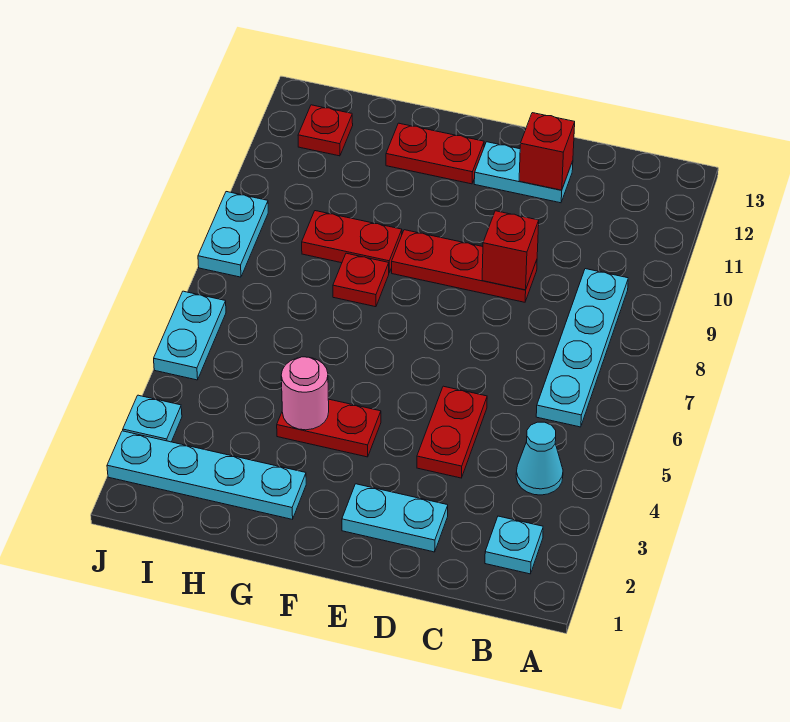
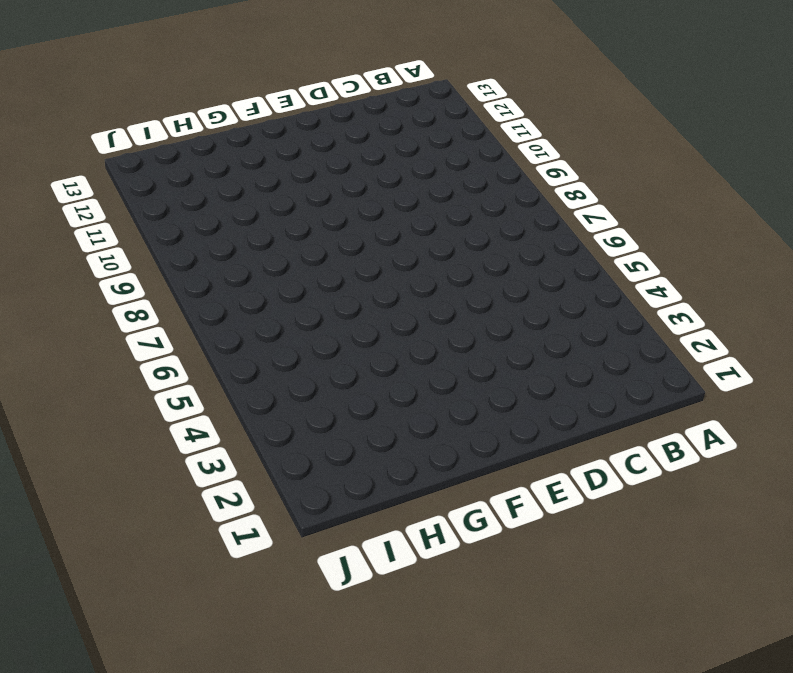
none -> cyan plate B2 level 1
none -> cyan cone B4 level 1
none -> cyan plate B6:B9 level 1

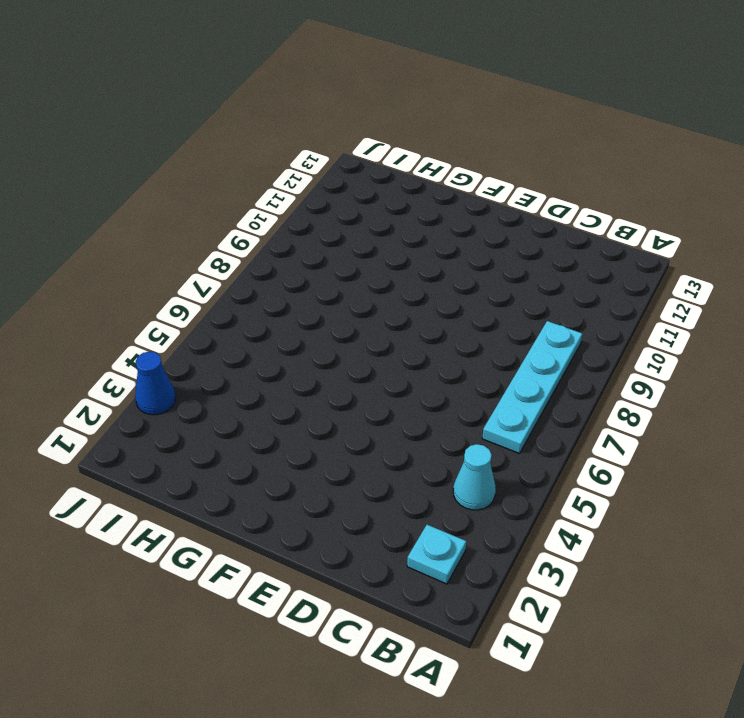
blue cone J3 level 1 -> cyan plate J3 level 1
none -> cyan plate D2:E2 level 1
none -> red plate D4:D5 level 1
none -> red plate D9:F9 level 1

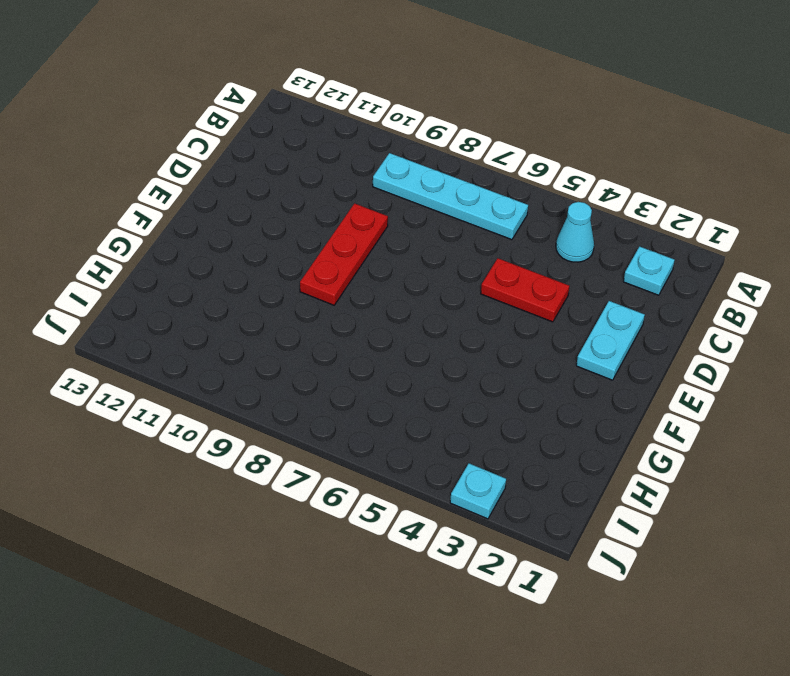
none -> cyan plate D12:E12 level 1
none -> red plate F4:G4 level 1
none -> red plate F12:G12 level 1

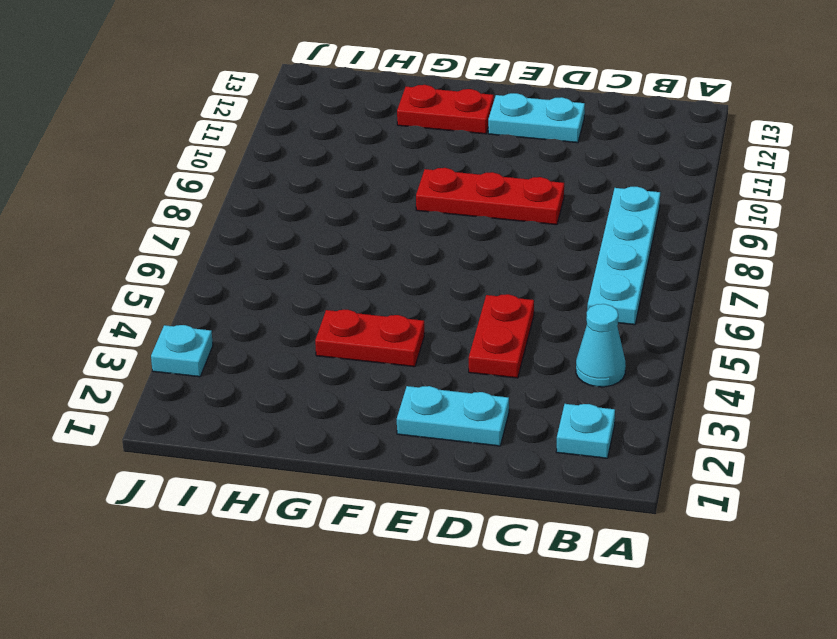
none -> cyan plate G2:J2 level 1
none -> red plate G8 level 1
none -> red plate G9:H9 level 1

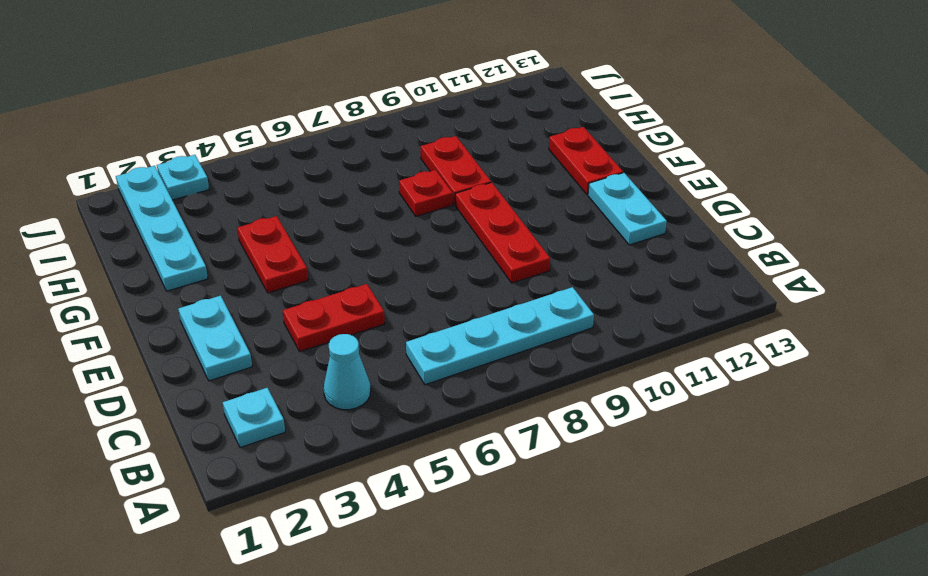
none -> red plate I12 level 1
none -> cyan plate J5:J6 level 1
none -> cyan plate J8:J9 level 1

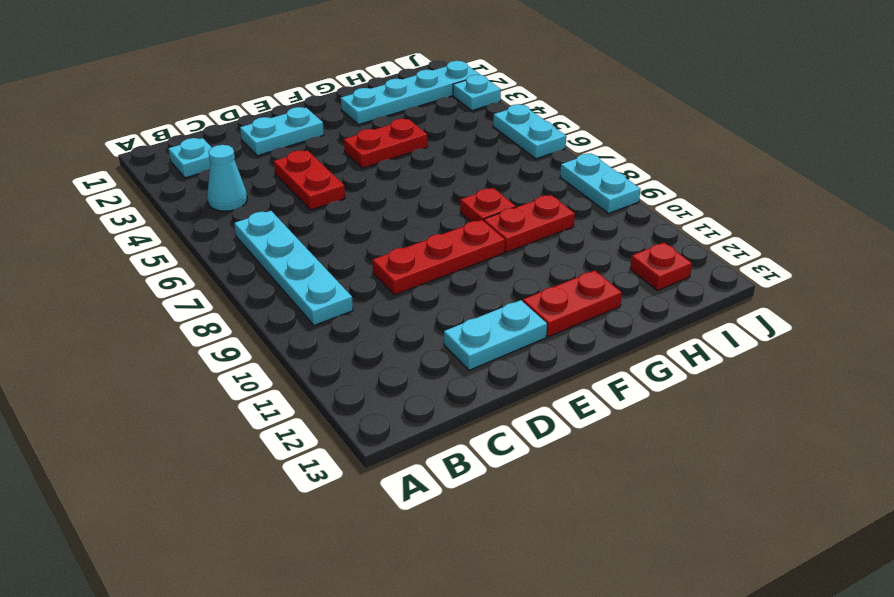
none -> red brick D9 level 2
none -> red brick D12 level 2
none -> pink round brick G4 level 2

